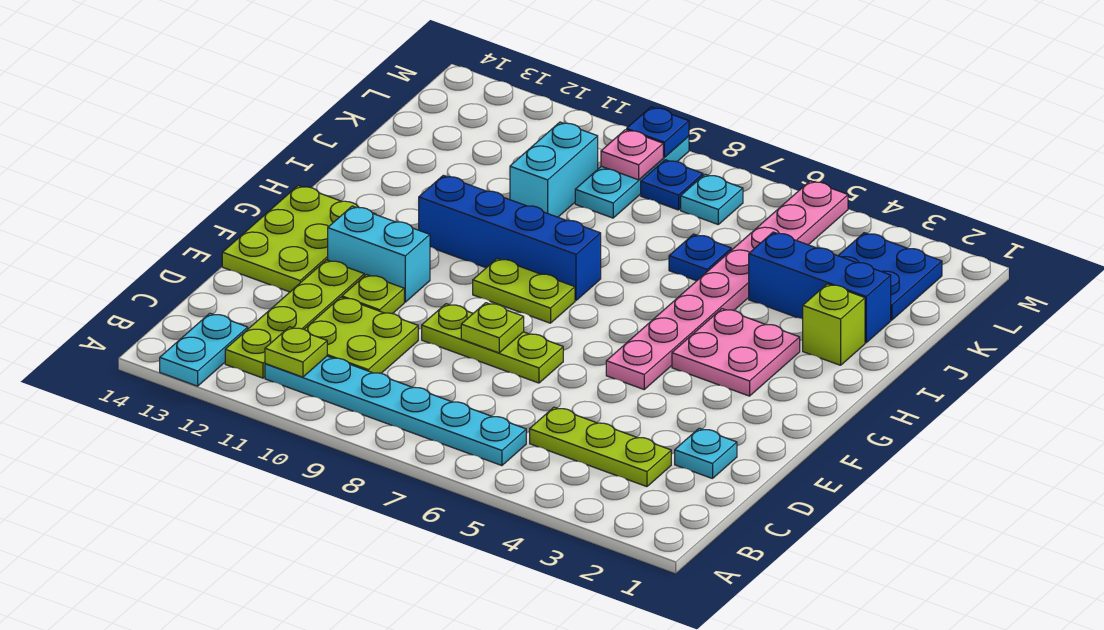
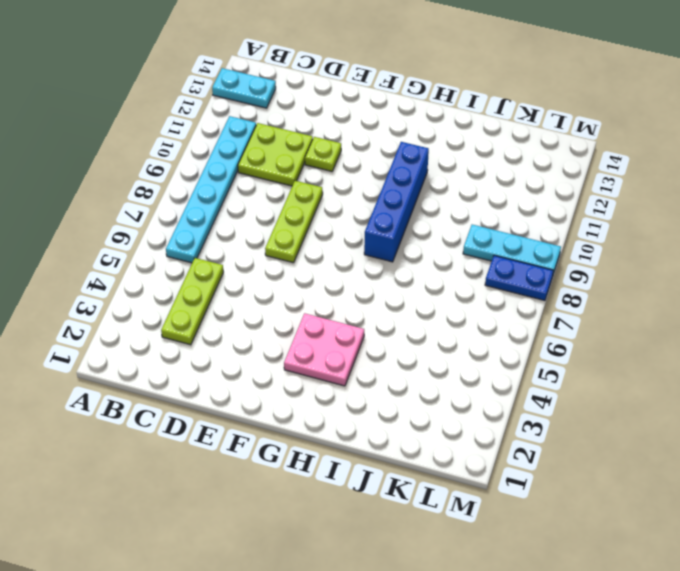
blue plate L8:M8 level 1 -> blue plate L8 level 1
none -> lime plate B12:E12 level 1
none -> cyan plate D2 level 1
none -> lime plate E13:G14 level 1

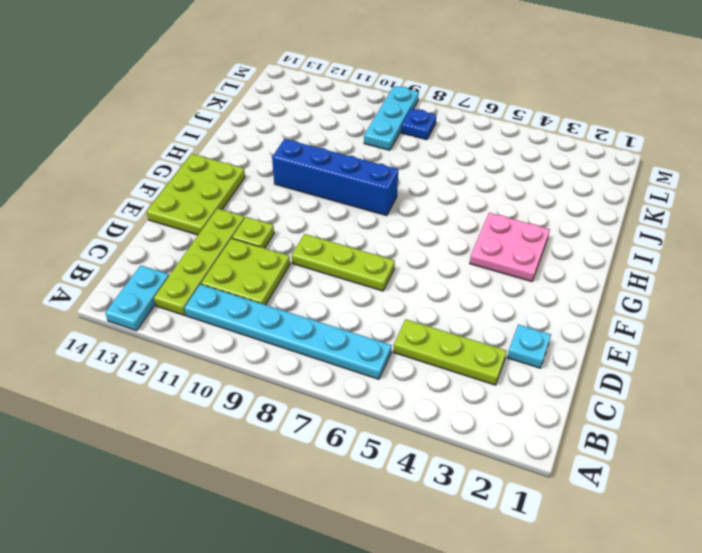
none -> pink plate F5:M5 level 1
none -> cyan brick F11:F12 level 1
none -> lime plate G8:G9 level 1

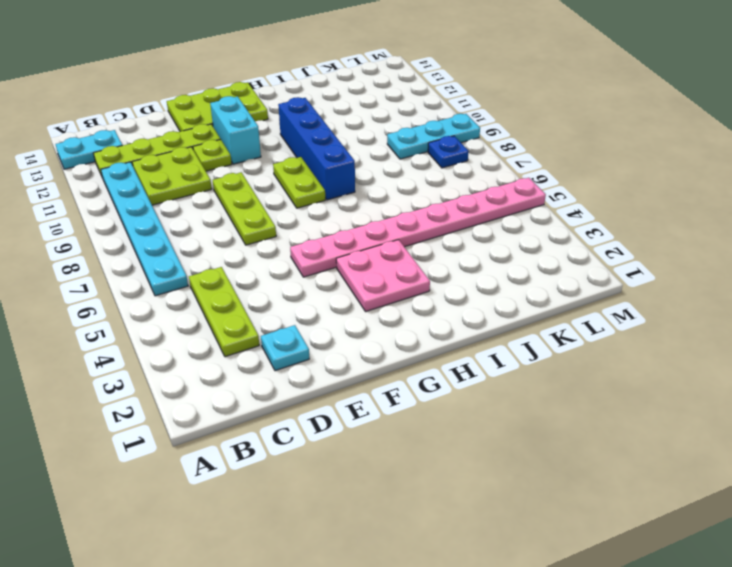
none -> lime brick I2 level 1
none -> blue brick J2:J4 level 1
none -> blue plate J6 level 1

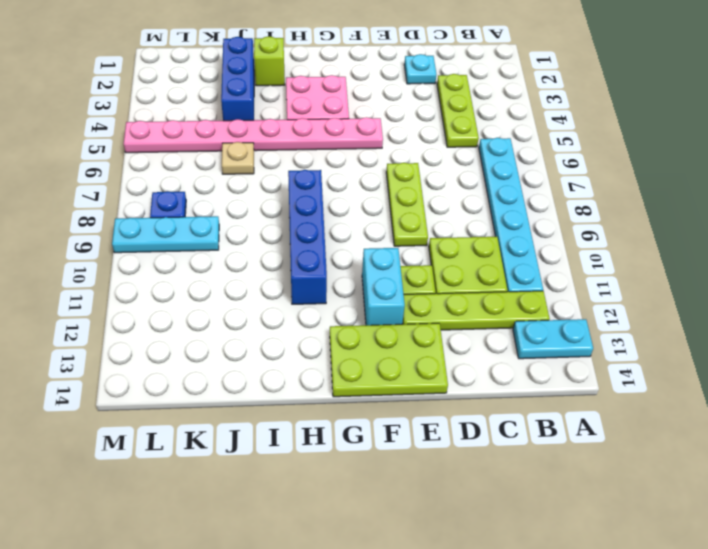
tan plate J6 level 1 -> blue plate J6 level 1
none -> lime plate G8:G9 level 1
none -> cyan brick J10:K10 level 1
none -> blue plate K2:L3 level 1

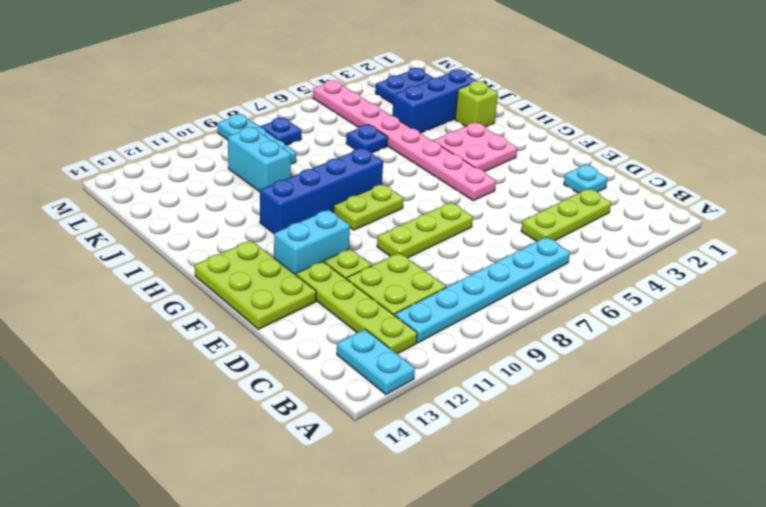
none -> cyan plate L7 level 1
none -> lime plate B11 level 2
none -> lime plate E8 level 2

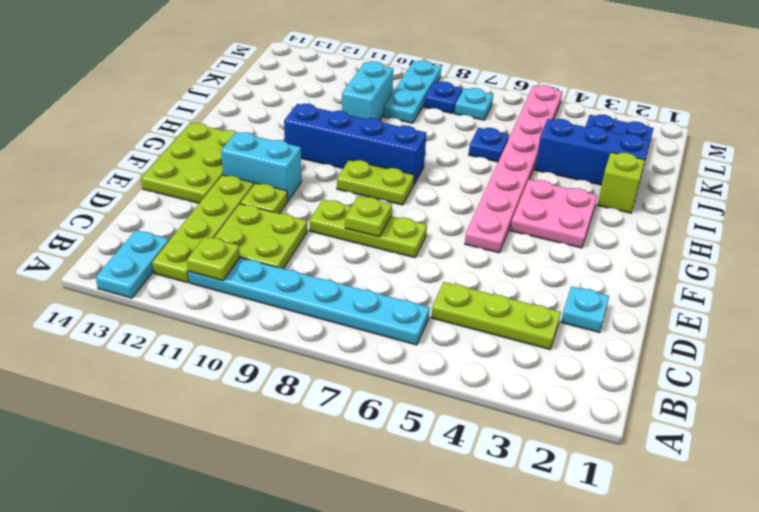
none -> pink plate L9 level 2
none -> blue plate M9 level 2

